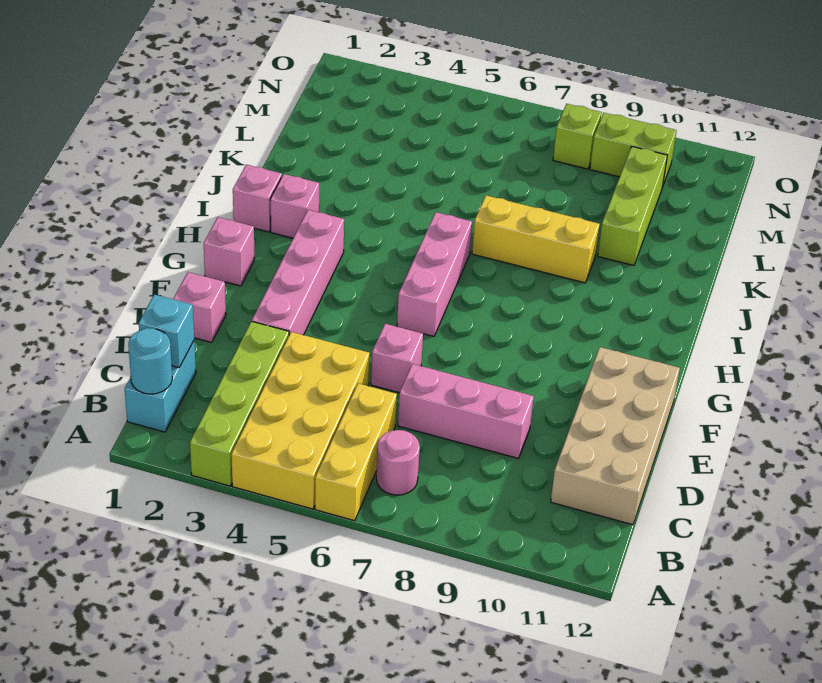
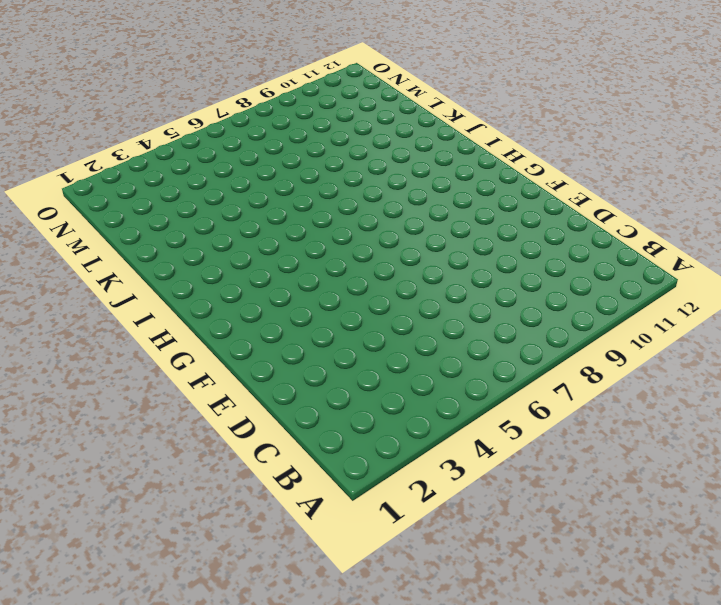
none -> lime brick A3:D3 level 1
none -> yellow brick A4:D5 level 1
none -> yellow brick A6:C6 level 1

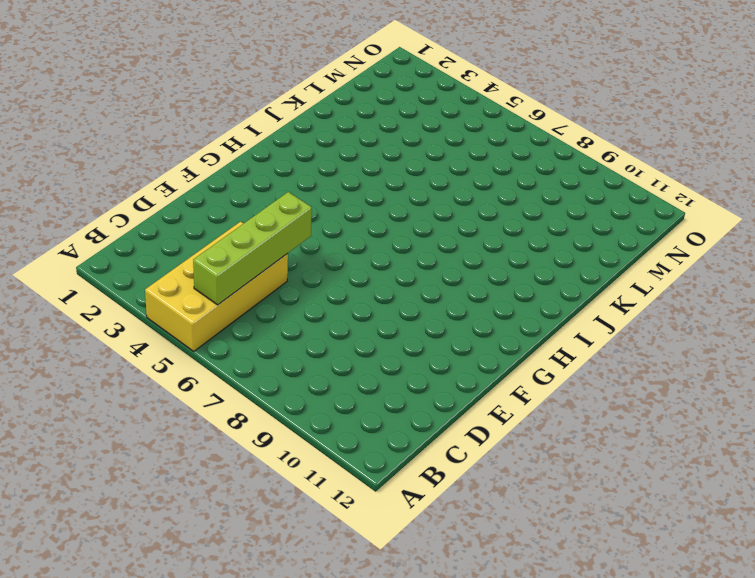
lime brick B5:E5 level 2 -> lime brick A3:D3 level 1
none -> yellow brick A6:C6 level 1
none -> cyan brick B1:C1 level 1
none -> pink round brick B7 level 1

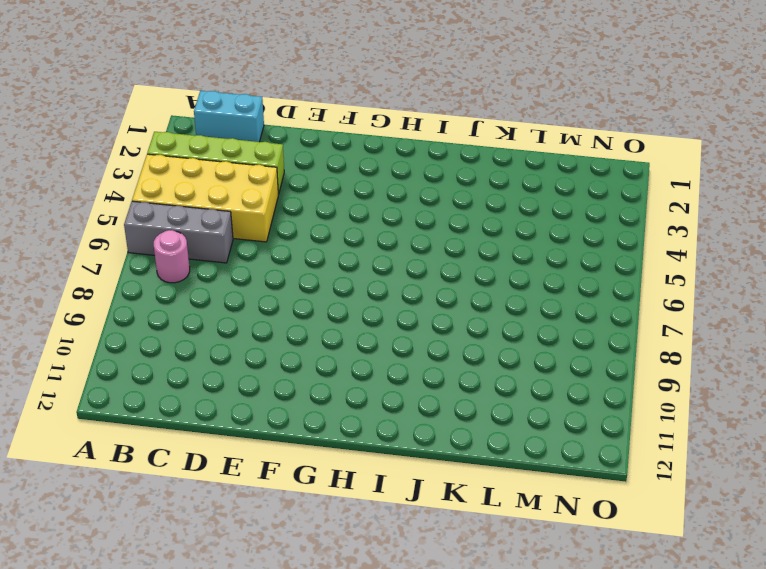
grey brick A6:C6 level 1 -> yellow brick A6:C6 level 1
none -> tan brick C11:F12 level 1
none -> pink brick D7:D9 level 1
none -> pink brick E1 level 1

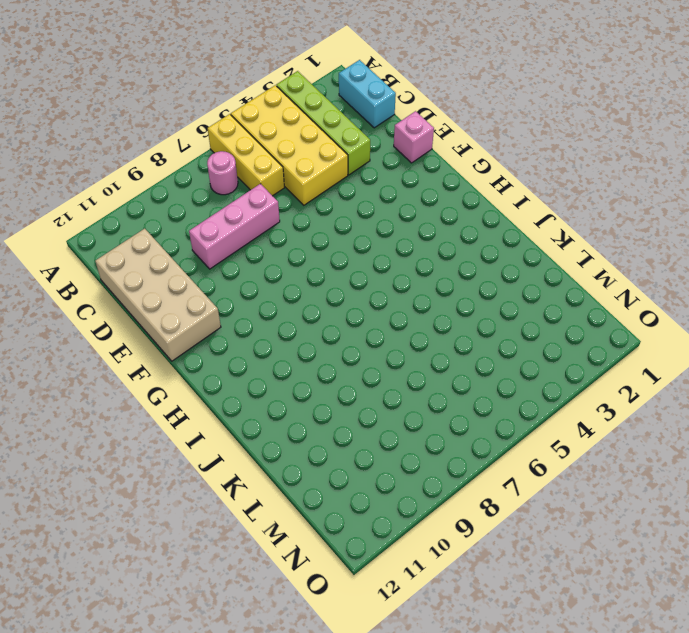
none -> pink brick E3:H3 level 1
none -> pink brick E6 level 1
none -> pink brick G1 level 1

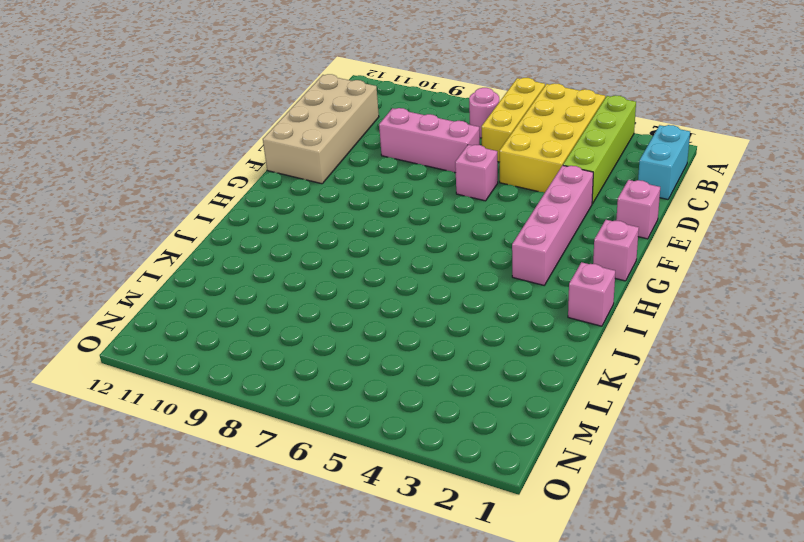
none -> pink brick G6:I6 level 1
none -> pink brick I2 level 1
none -> yellow brick J7:J9 level 1

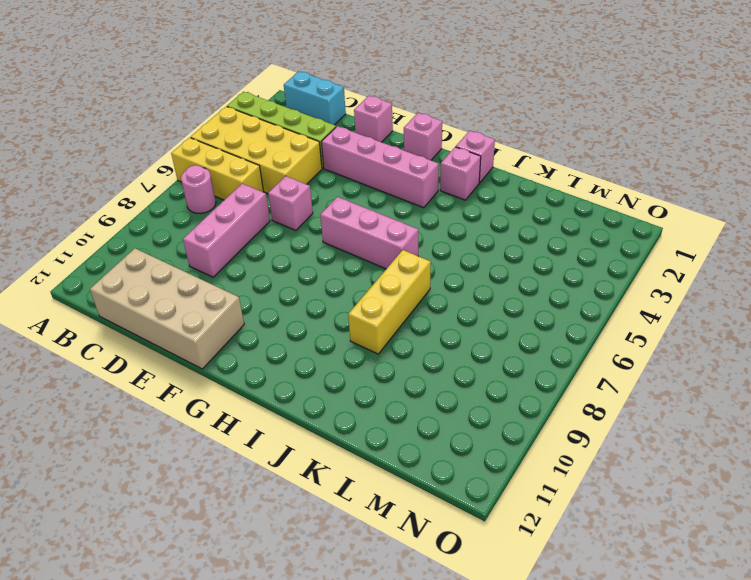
none -> lime brick K10:M10 level 1
none -> lime brick N8 level 1
none -> lime brick N9:N10 level 1

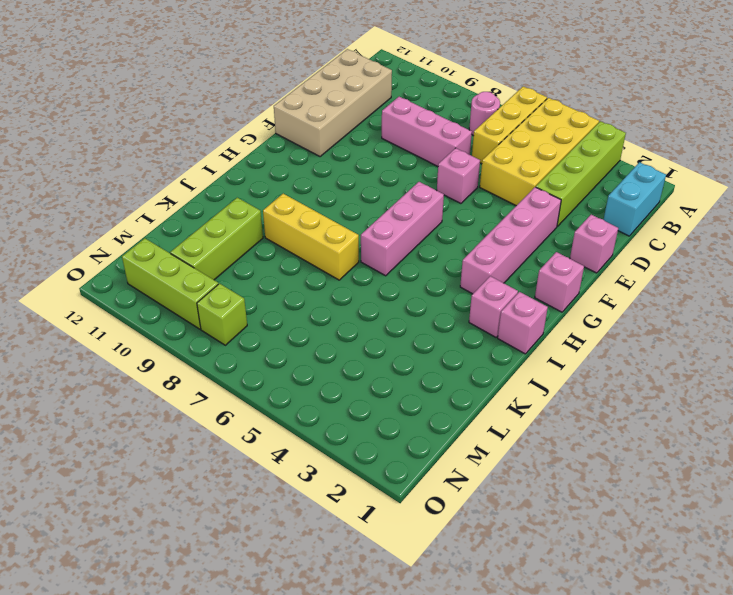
lime brick N9:N11 level 1 -> lime brick N9:N10 level 1
none -> cyan round brick B1 level 2
none -> cyan brick C1 level 2

